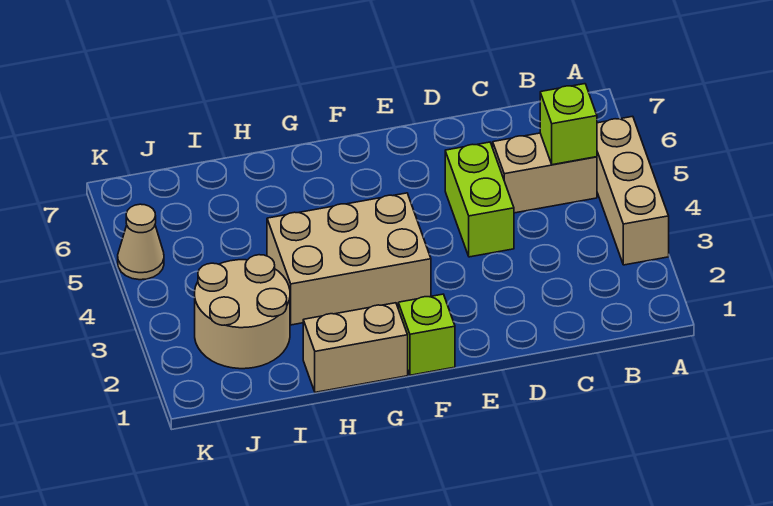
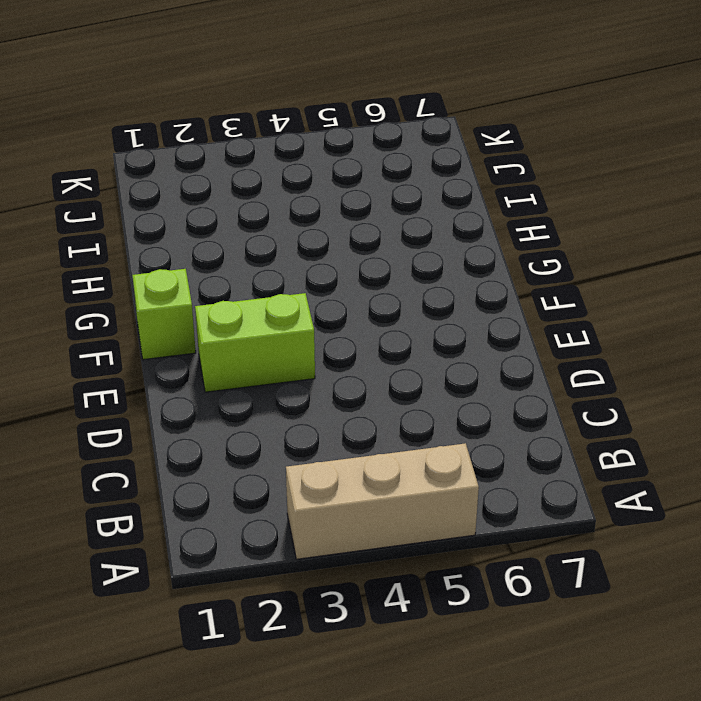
lime brick E2:E3 level 1 -> lime brick D4:D5 level 1
none -> tan brick B5:C5 level 1
none -> tan brick F3:H4 level 1

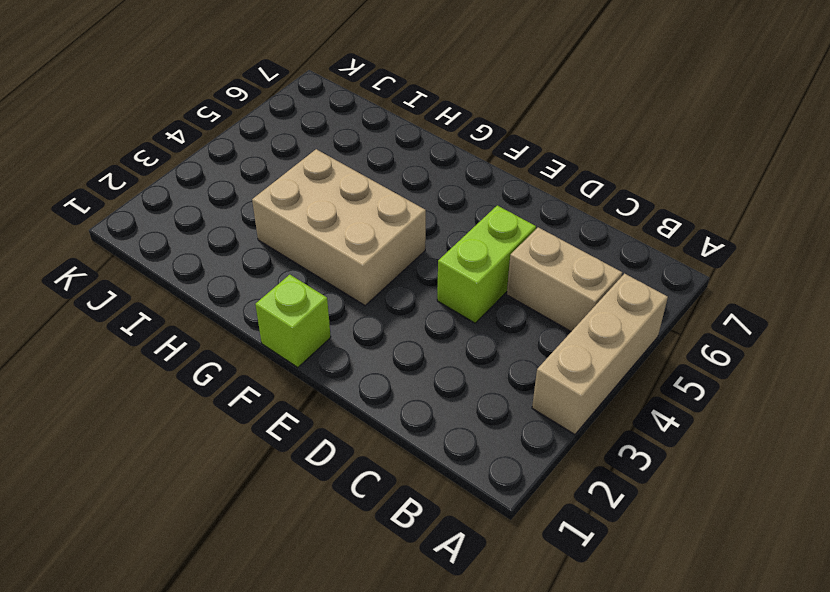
none -> tan brick G1:H1 level 1
none -> tan round brick I2:J3 level 1

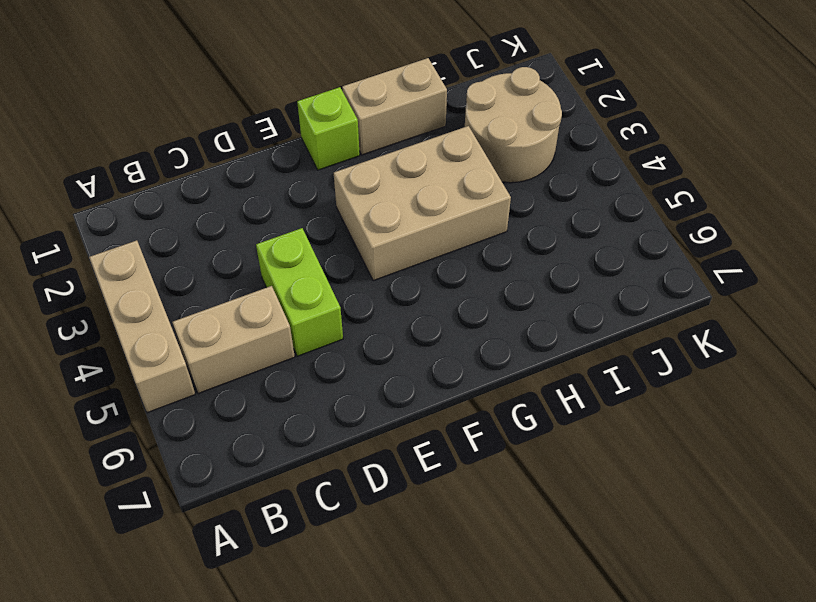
none -> tan cone K5 level 1
none -> lime brick B5 level 2

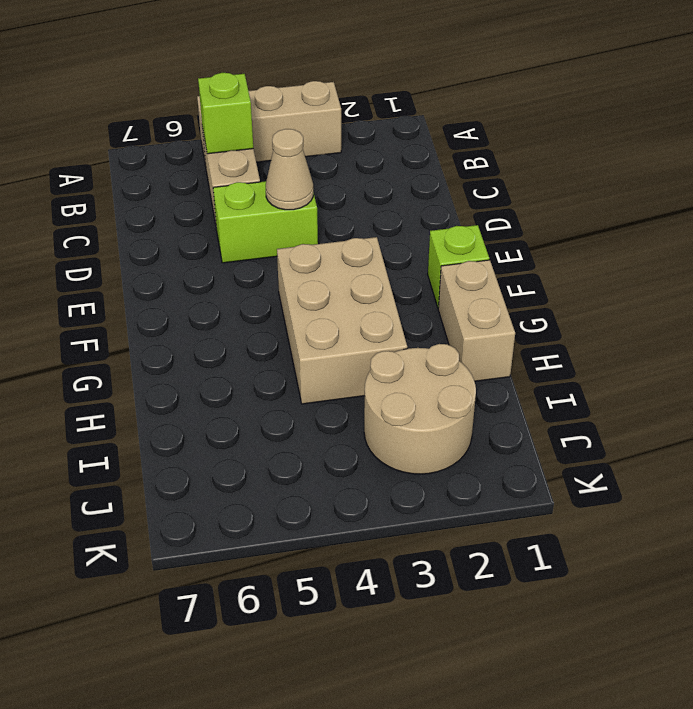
tan cone D4 level 2 -> tan cone K5 level 1

